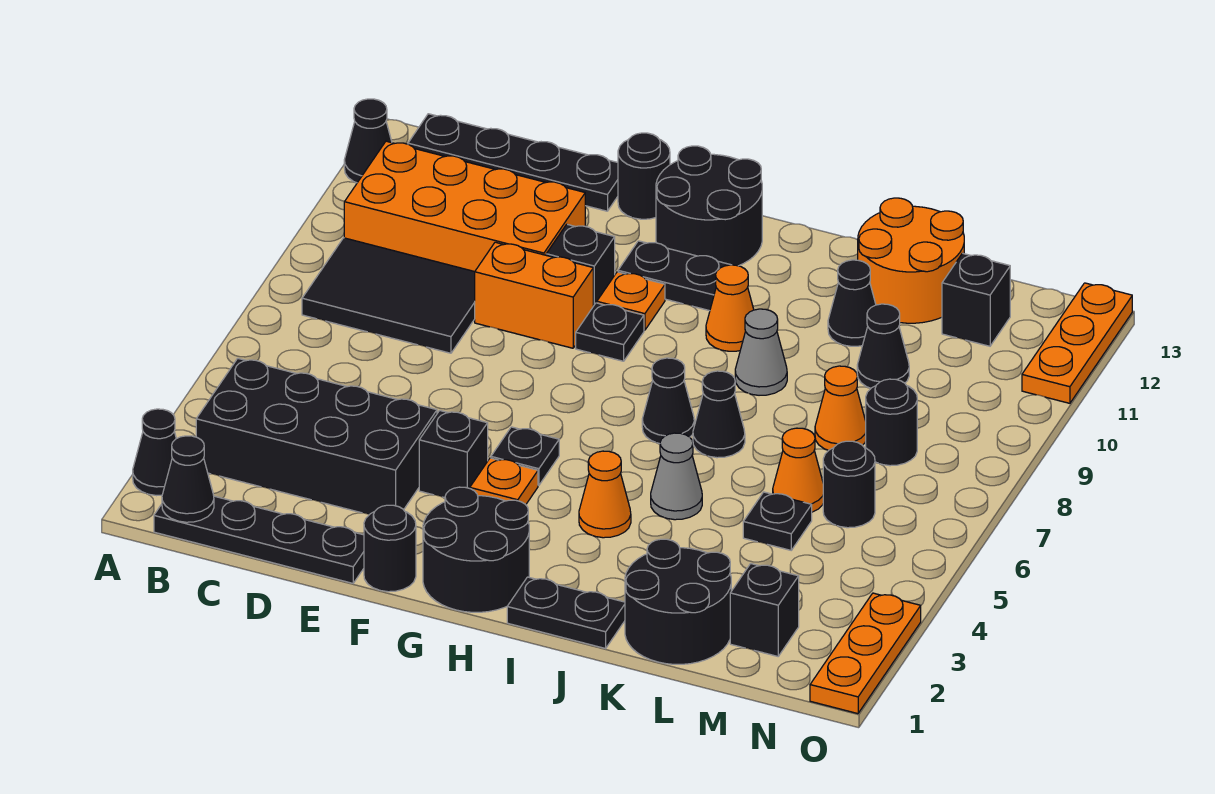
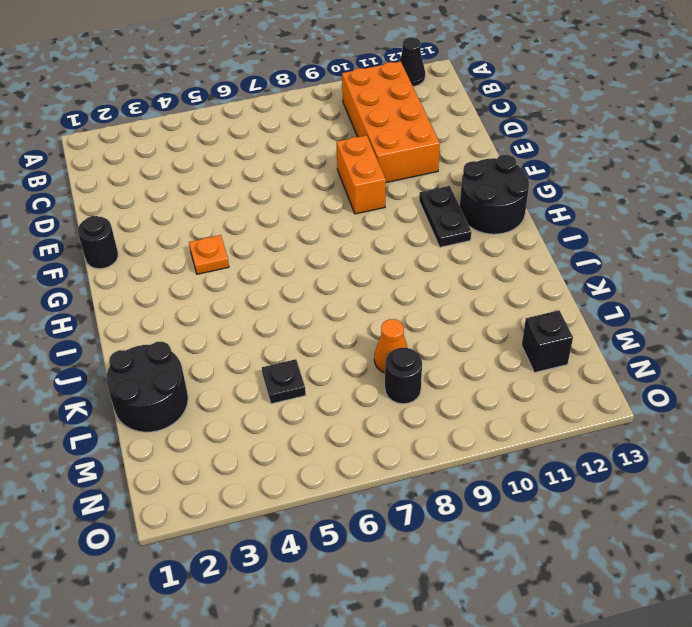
none -> black cone A2 level 1
none -> black plate B1:E1 level 1
none -> black brick B3:E4 level 1
none -> black tile B8:D9 level 1

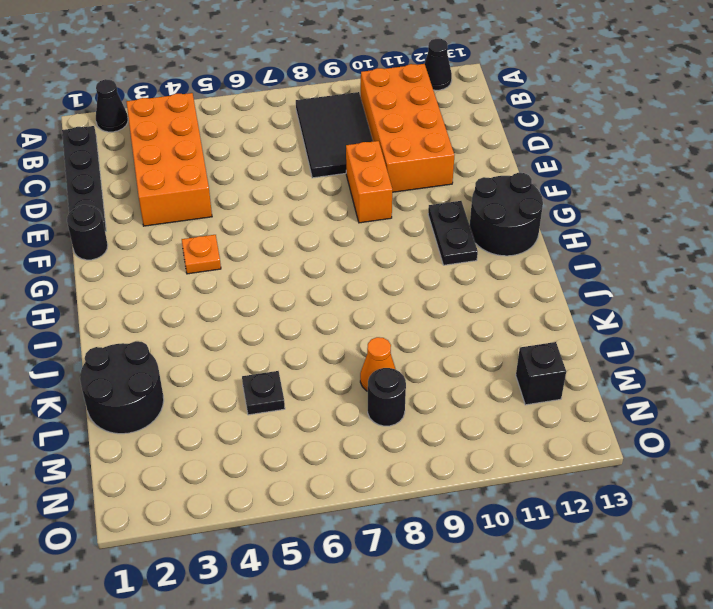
orange brick B3:E4 level 1 -> black brick B3:E4 level 1
none -> black plate B13:E13 level 1
none -> black brick F4 level 1
none -> black brick F10 level 1
none -> black round brick F13 level 1

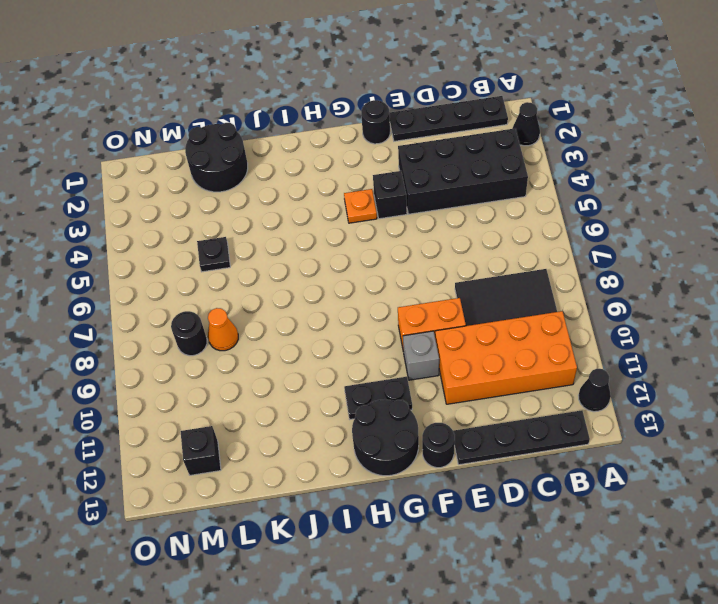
grey brick F10 level 1 -> black brick F10 level 1
none -> black round brick G1:H2 level 1
none -> black plate G5 level 1
none -> black plate G9 level 1
none -> orange plate G10 level 1

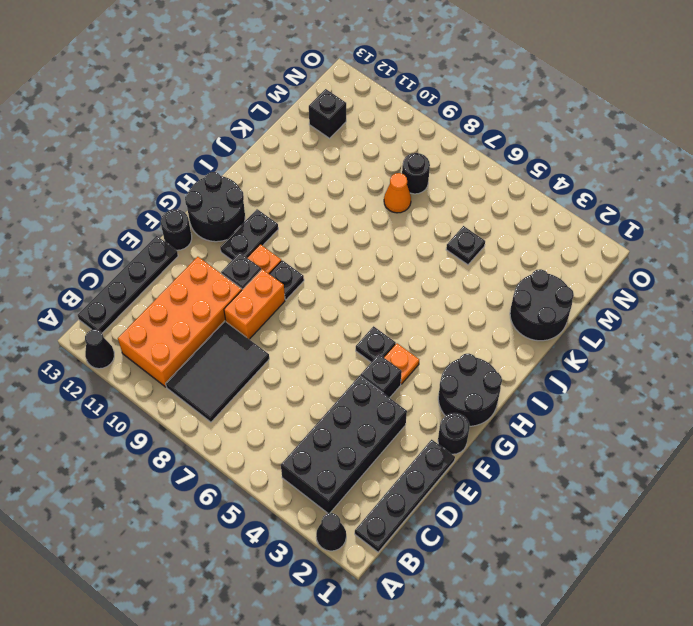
none -> black plate I1:J1 level 1
none -> orange cone I4 level 1
none -> black cone I7 level 1
none -> orange cone I10 level 1

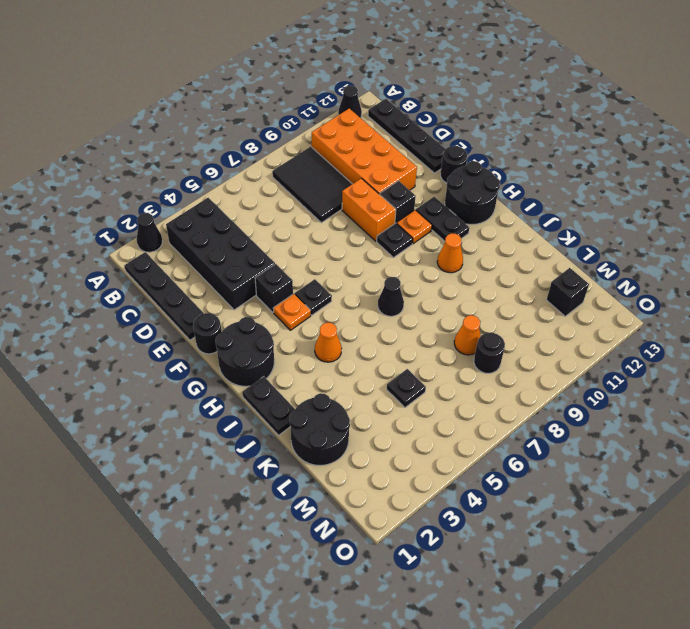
none -> grey cone J5 level 1
none -> black cone J7 level 1
none -> grey cone J9 level 1
none -> black cone K11 level 1

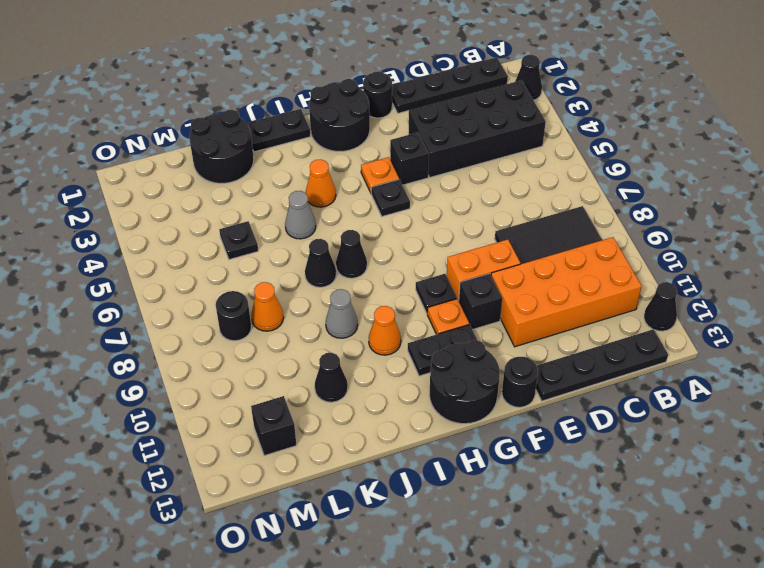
none -> orange round brick K12:L13 level 1
none -> orange cone L6 level 1
none -> black cone L10 level 1
none -> black brick M2 level 1

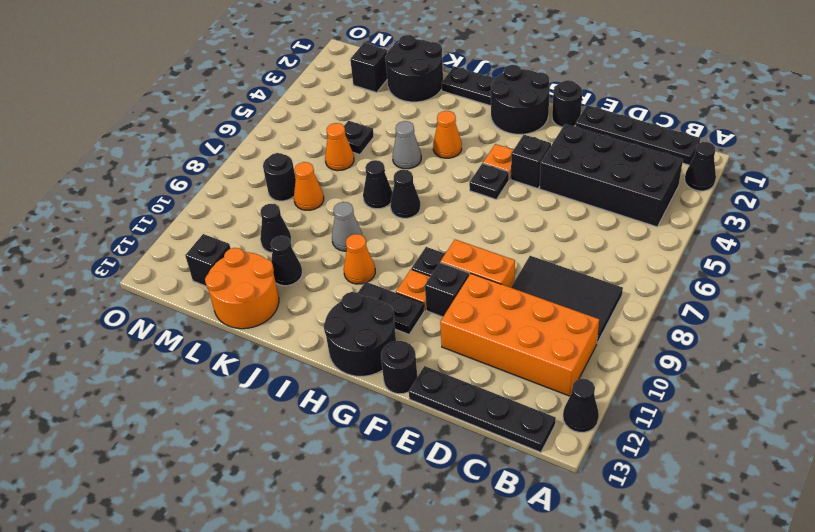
none -> black round brick M6 level 1
none -> orange plate O1:O3 level 1
none -> orange plate O11:O13 level 1
none -> black cone B1 level 2

